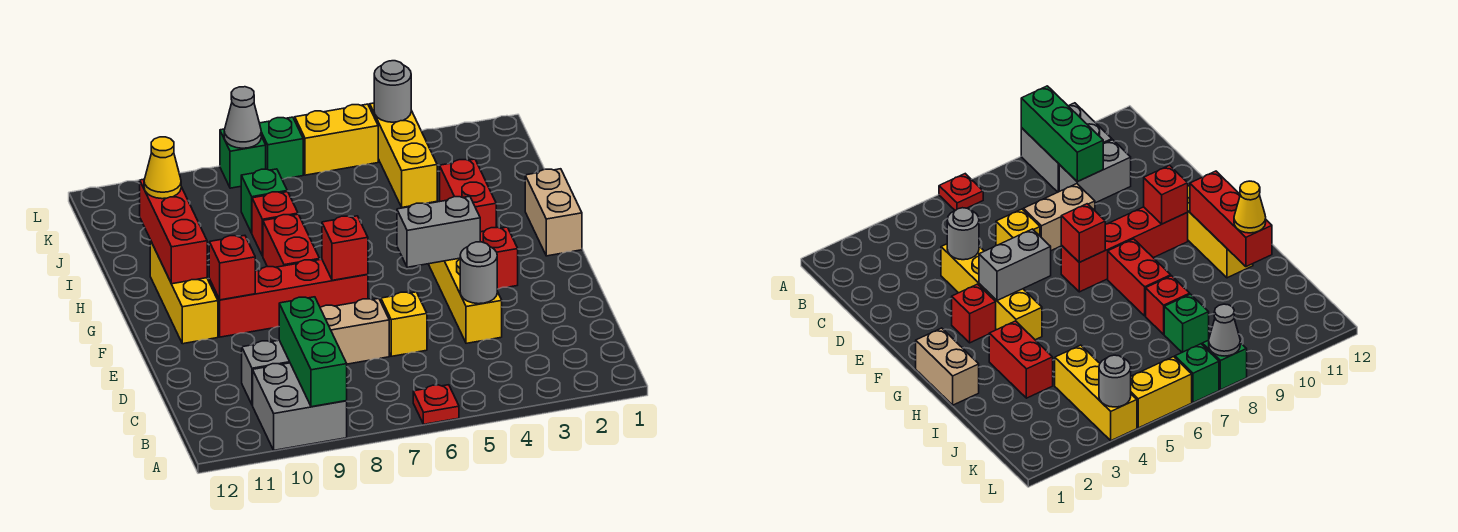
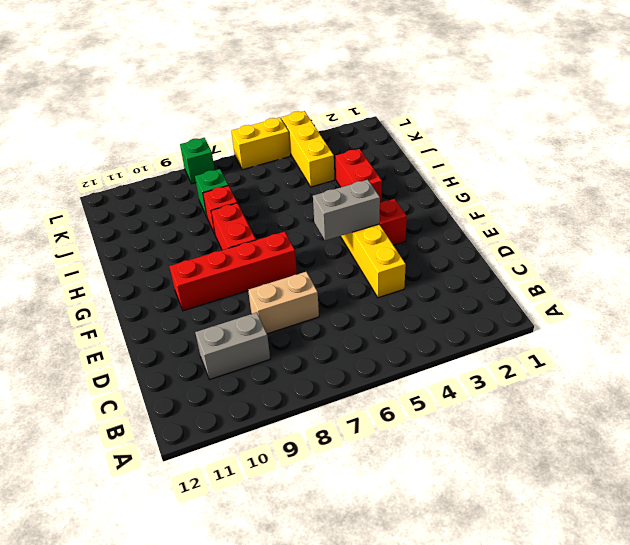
none -> red plate A6 level 1
none -> grey brick A9:B10 level 1
none -> yellow brick D6 level 1

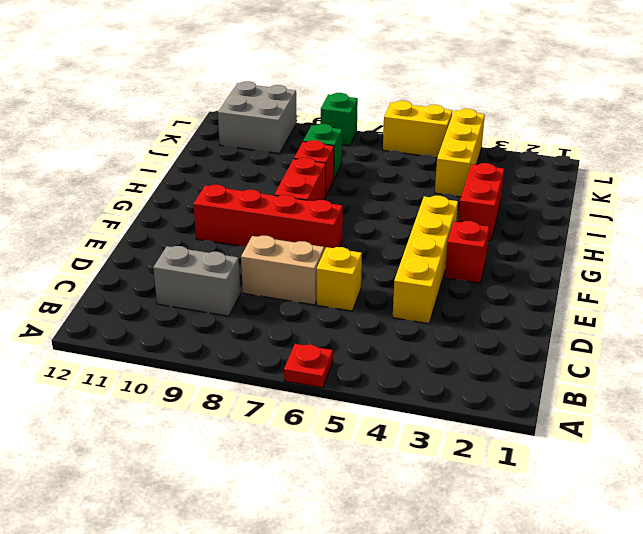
grey brick K10:L11 level 1 -> grey brick A9:B10 level 1
none -> yellow brick F11:H11 level 1
none -> tan brick G1:H1 level 1
none -> green brick L7 level 1

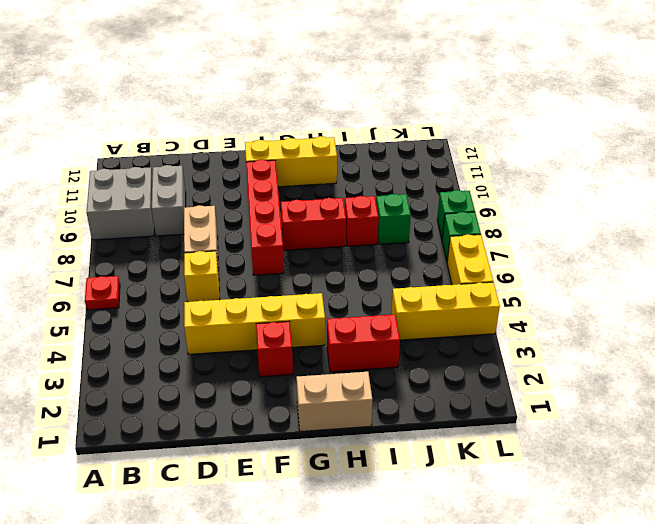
none -> green brick A9:C9 level 2
none -> grey round brick D4 level 2
none -> grey brick F4:F5 level 2

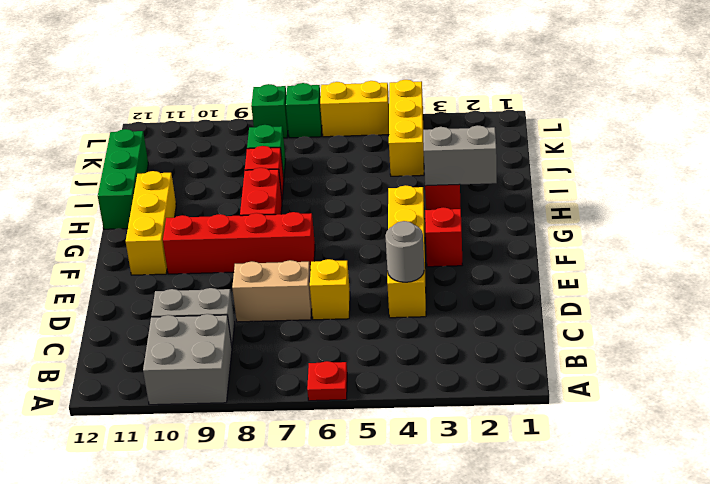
grey brick H2:H3 level 2 -> grey brick F4:F5 level 2
green brick H12:J12 level 1 -> green brick A9:C9 level 2
none -> tan brick G1:H1 level 1
none -> red brick F7 level 2
none -> red brick F10 level 2

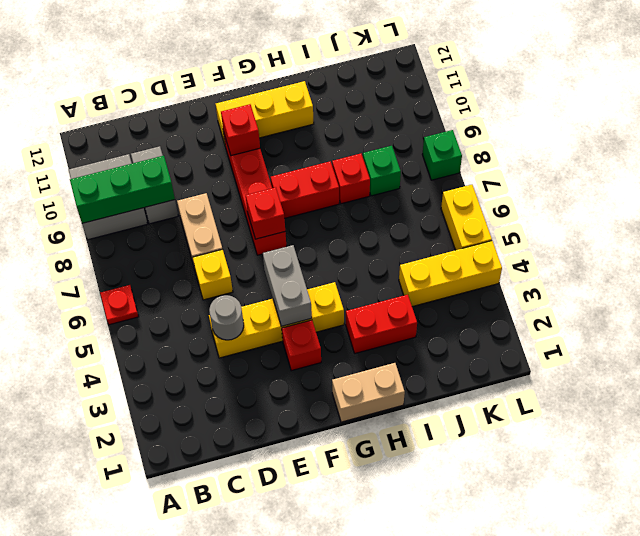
none -> green brick L7 level 1
none -> red brick G11:I11 level 2
none -> grey round brick L4 level 2

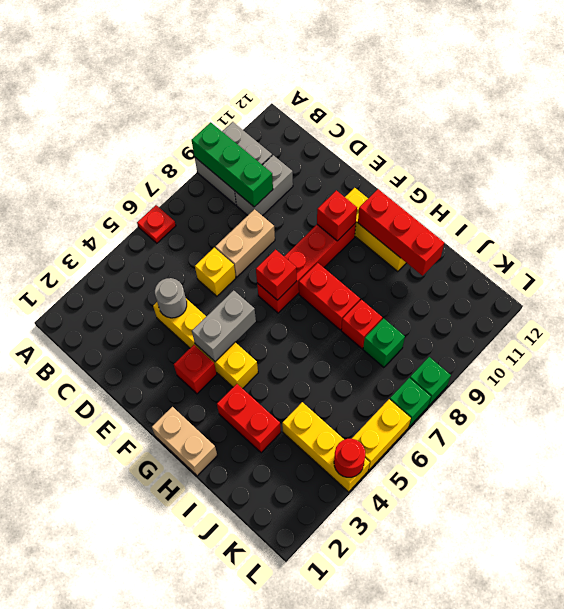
red round brick L4 level 2 -> grey round brick L4 level 2
none -> grey cone L8 level 2
none -> yellow cone I11 level 3

